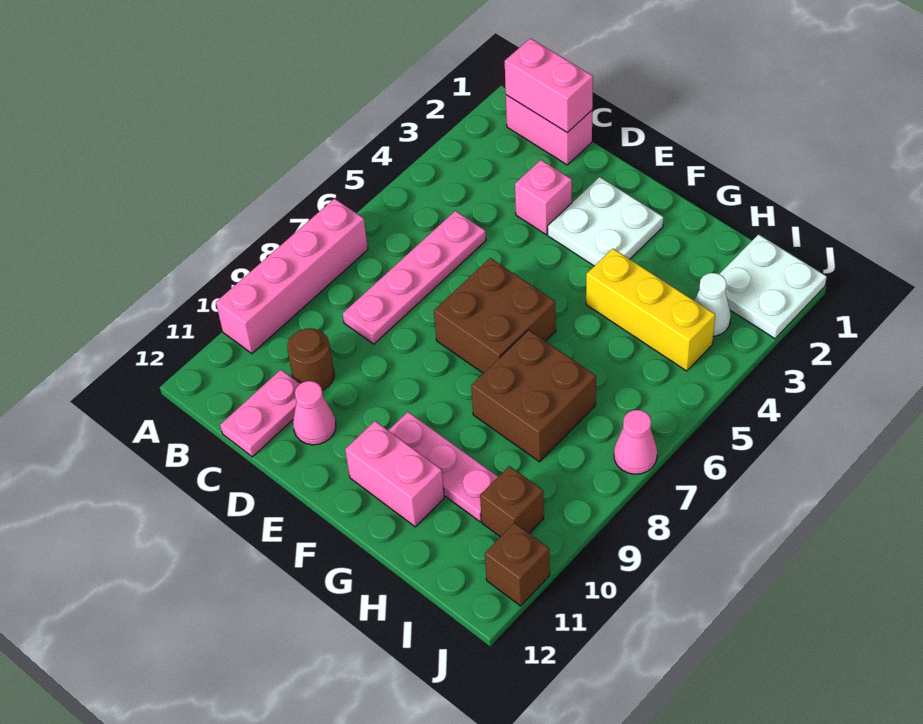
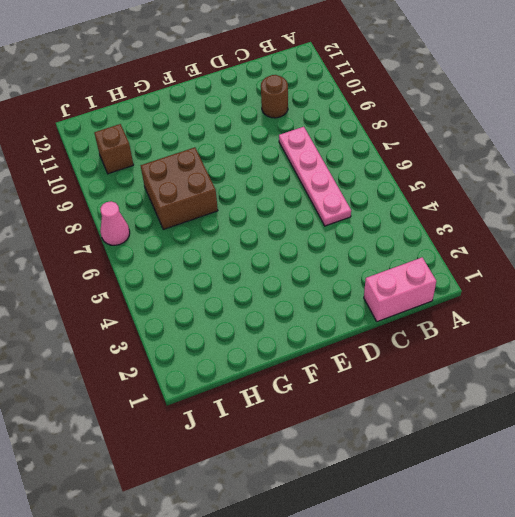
none -> pink brick A7:A10 level 1
none -> pink plate C11:C12 level 1
none -> pink brick D3 level 1

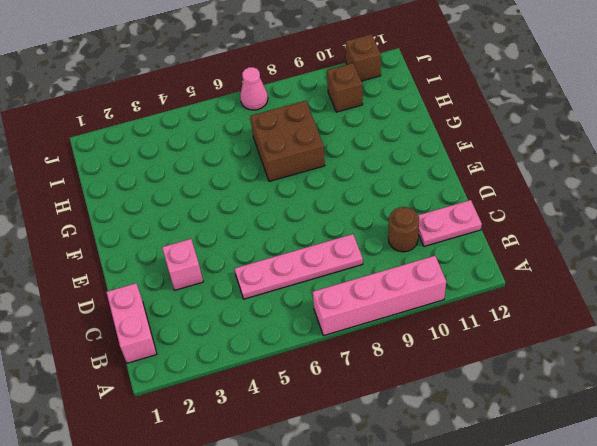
none -> pink cone D11 level 1
none -> white plate E2:F3 level 1
none -> brown brick E6:F7 level 1

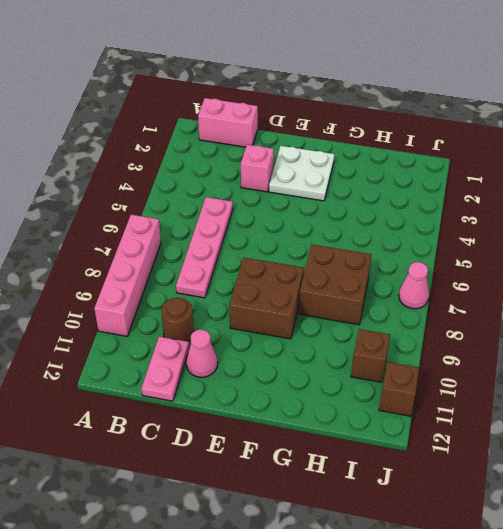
brown brick E8:F9 level 1 -> brown brick E6:F7 level 1
none -> pink plate F10:H10 level 1
none -> pink brick F11:G11 level 1
none -> yellow brick G4:I4 level 1

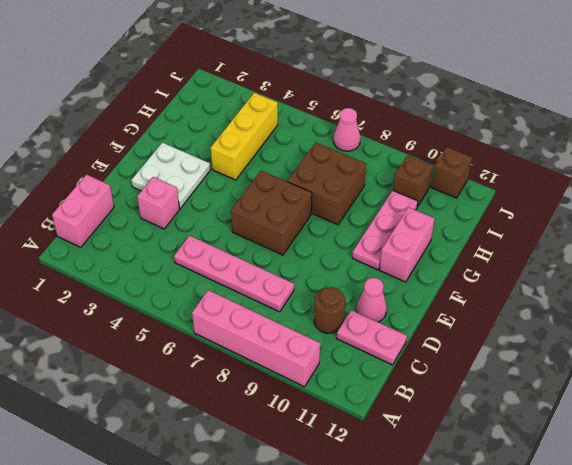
none -> white plate I1:J2 level 1
none -> white cone I3 level 1
none -> pink brick B1:C1 level 2

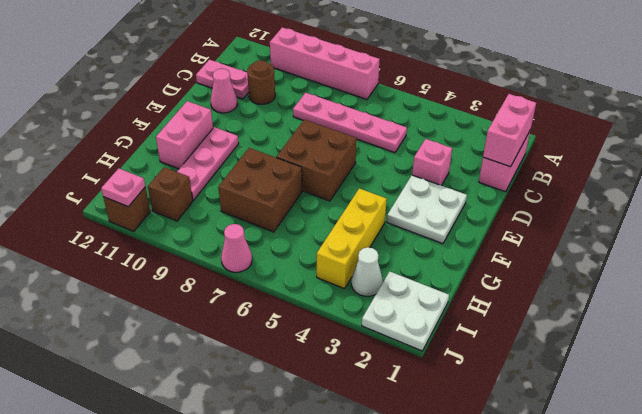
pink plate J11 level 2 -> none

